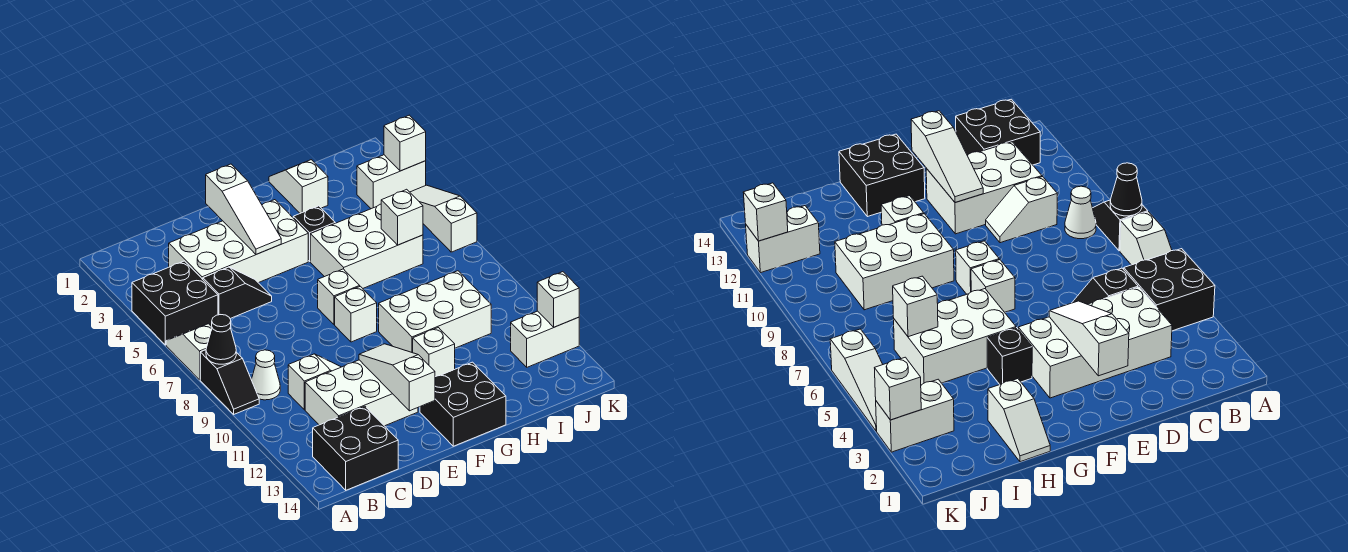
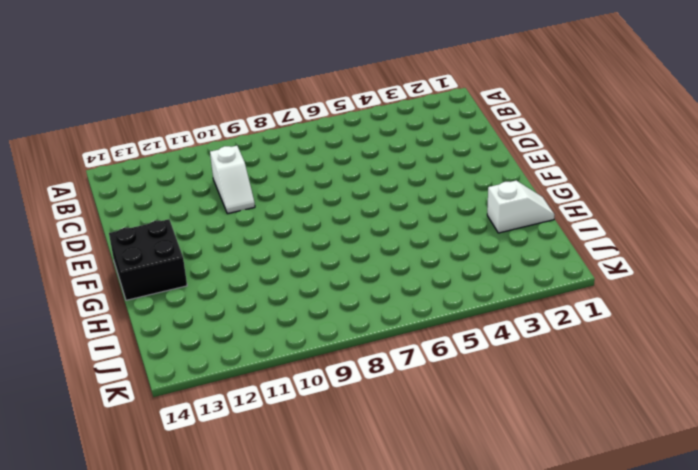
none -> black brick A4:B5 level 1
none -> white slope A6:A7 level 1 top 7
none -> black slope A8:A9 level 1 top 8

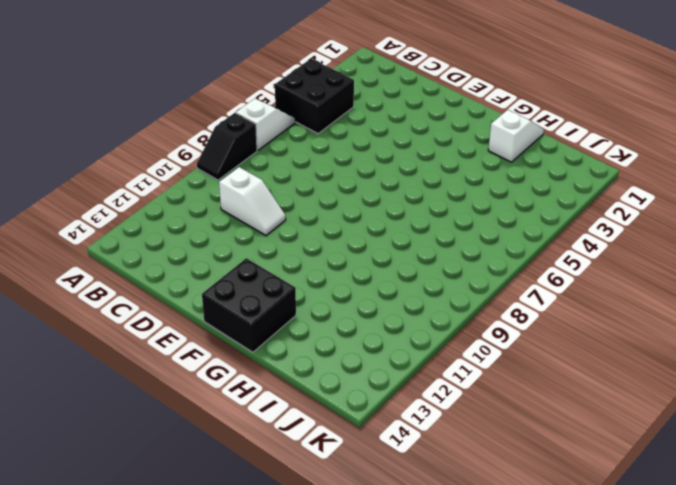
none -> white cone B9 level 1
none -> black brick B13:C14 level 1
none -> white brick C3:F4 level 1

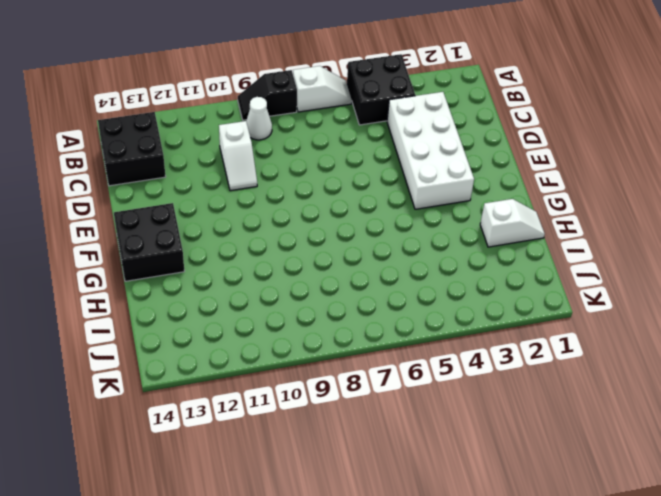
none -> black slope C5:D5 level 1 top C
none -> white brick C11:E12 level 1
none -> white brick F7 level 1

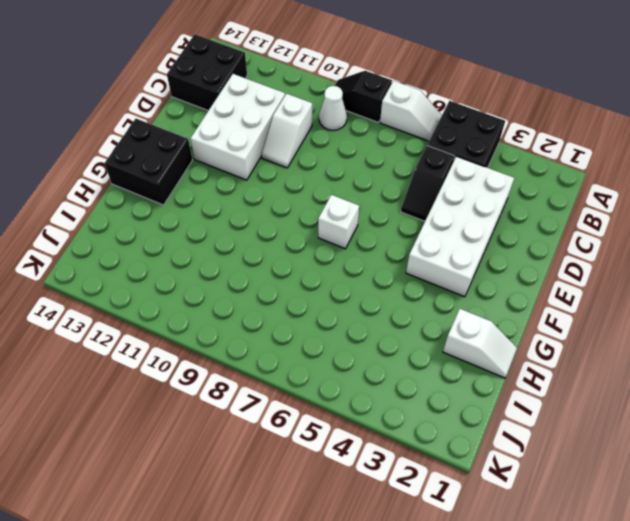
none -> white brick F8 level 1
none -> black brick G4 level 1
none -> white brick G5:I6 level 1

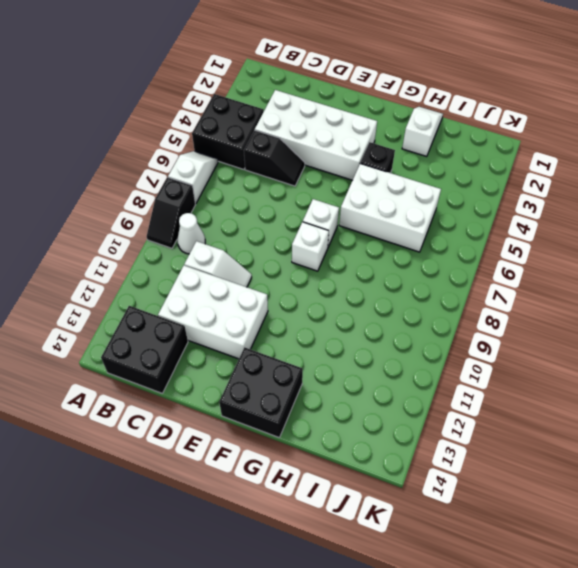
none -> white brick G9:I10 level 1
none -> white brick G11 level 1
none -> white brick J3:K3 level 1

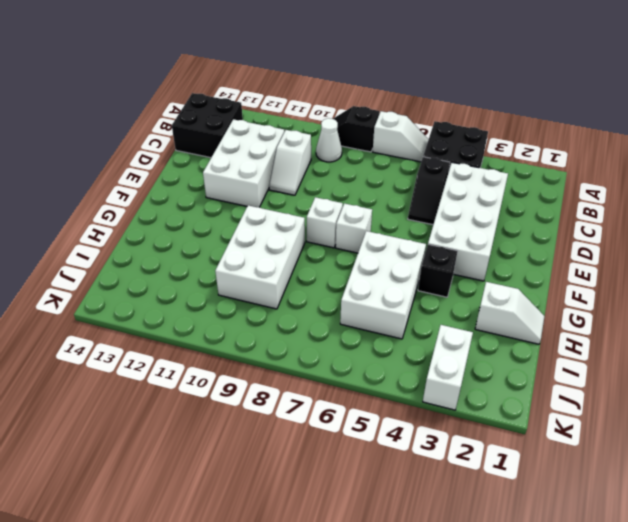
none -> black brick F13:G14 level 1
none -> white brick G11 level 1
none -> white brick J12:K12 level 1

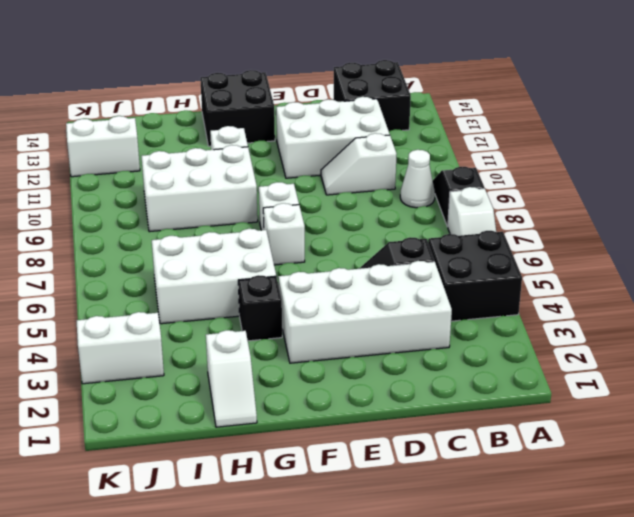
none -> white slope K4:K6 level 1 top 6
none -> black cone A8 level 2
none -> white slope E2:E4 level 2 top 2

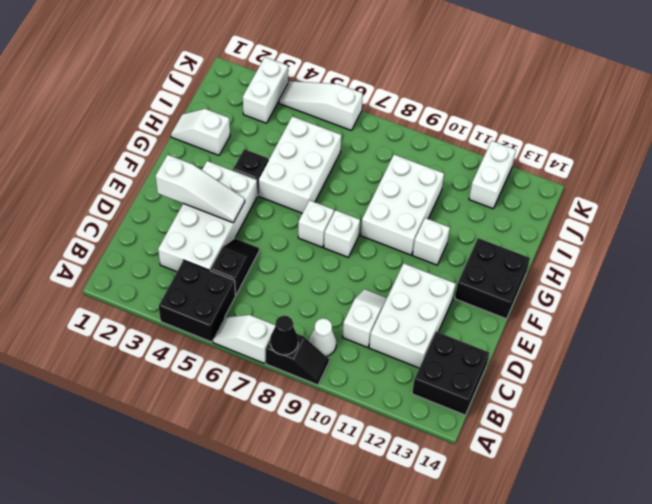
none -> white slope E11:E13 level 2 top 13
none -> white brick I6 level 2
none -> white brick K3 level 2

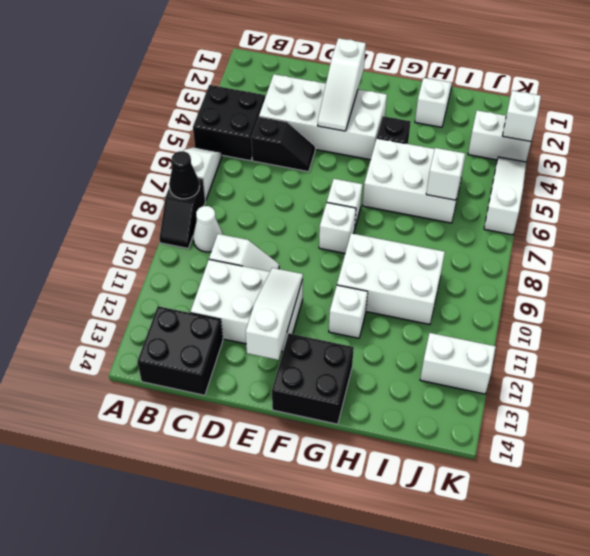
none -> white brick K12 level 2

